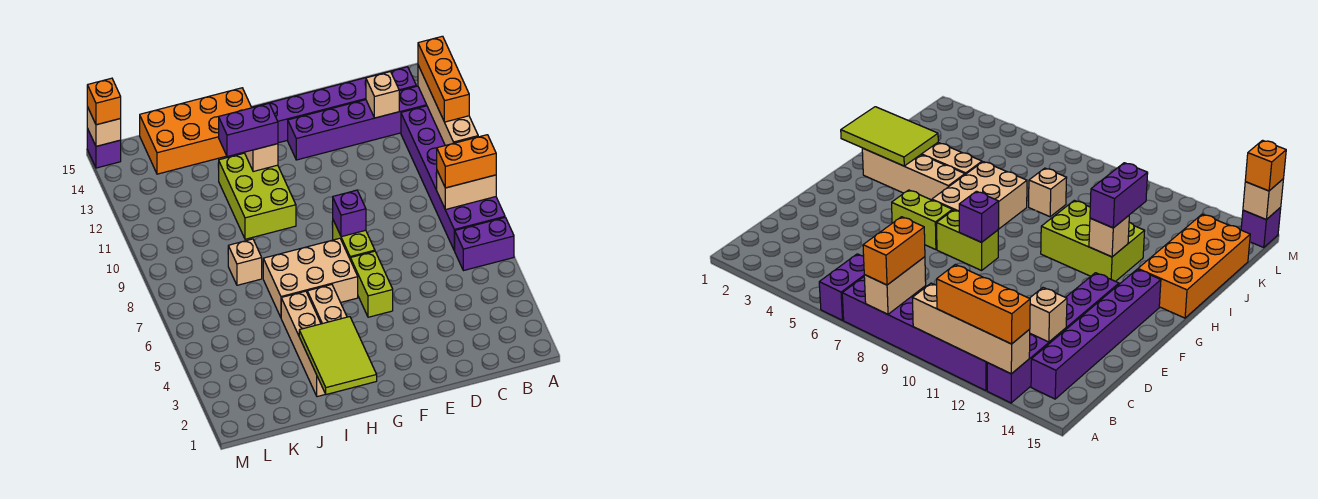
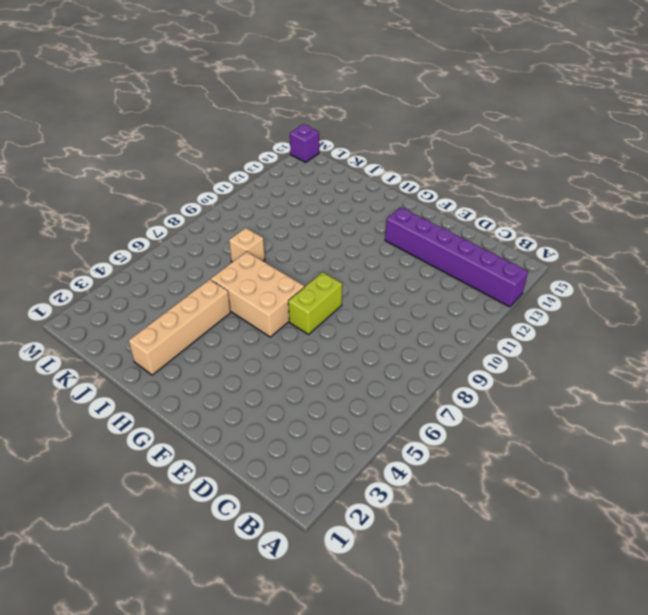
none -> purple brick A6:B6 level 1
none -> purple brick A7:B12 level 1
none -> purple brick B14:G14 level 1

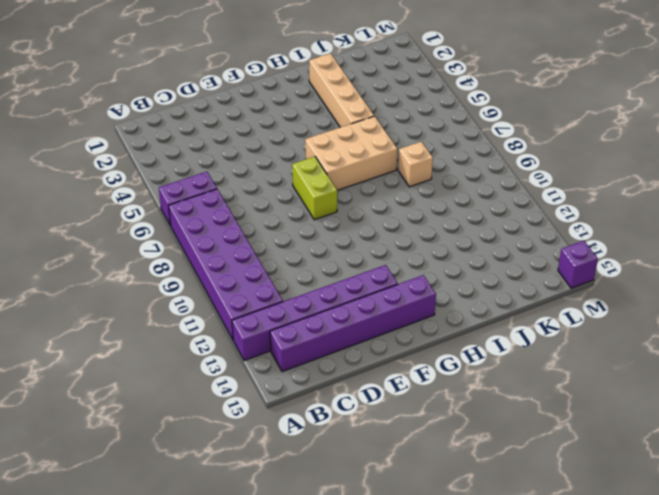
none -> lime brick F5:F6 level 1
none -> tan brick H2:H5 level 1
none -> lime brick H10:I12 level 1

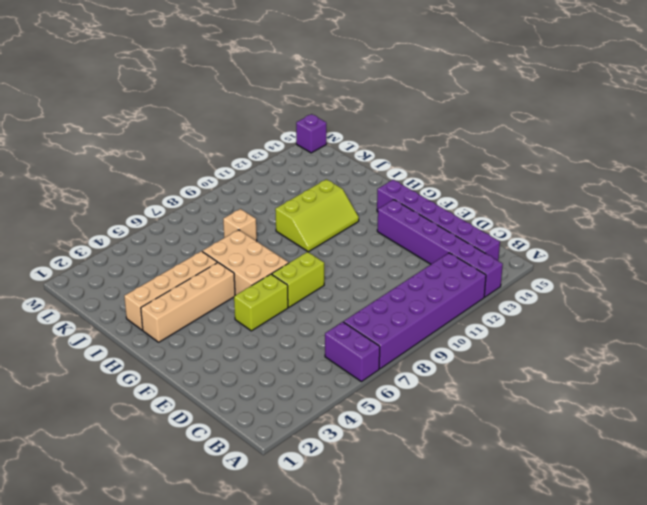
lime slope H10:I12 level 1 top I -> lime brick H10:I12 level 1
none -> orange brick H14:K15 level 1
none -> tan brick A8:B8 level 2
none -> tan brick A10:A13 level 2

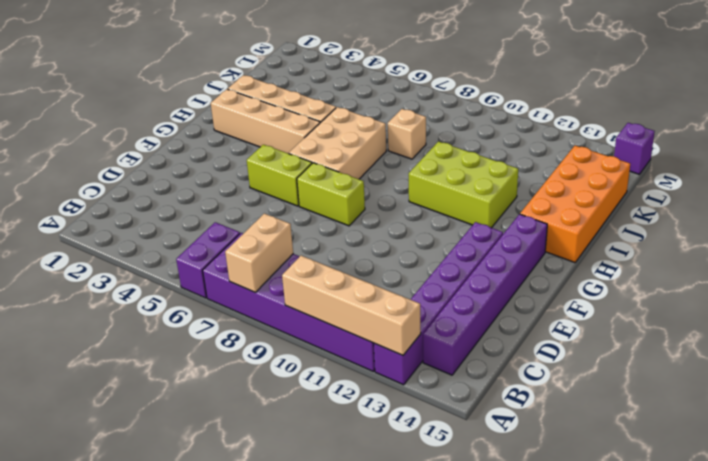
none -> tan brick C13 level 2
none -> purple brick F8 level 2
none -> lime tile H1:I3 level 2

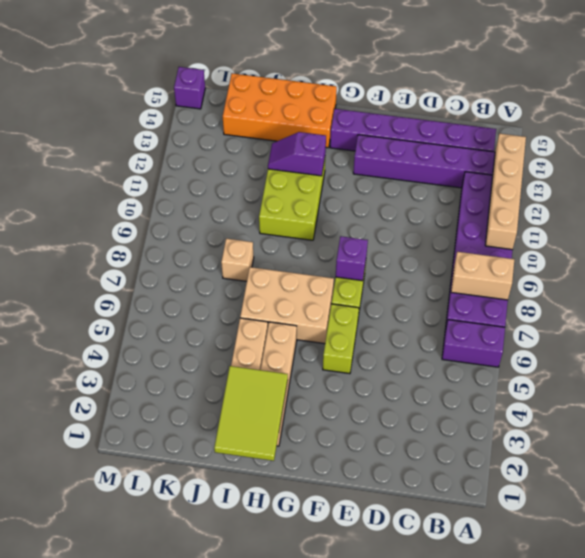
purple slope H12:I12 level 2 top H -> tan brick H12 level 2
none -> tan brick C13 level 2
none -> tan brick M15 level 2
none -> orange brick A8:B8 level 3

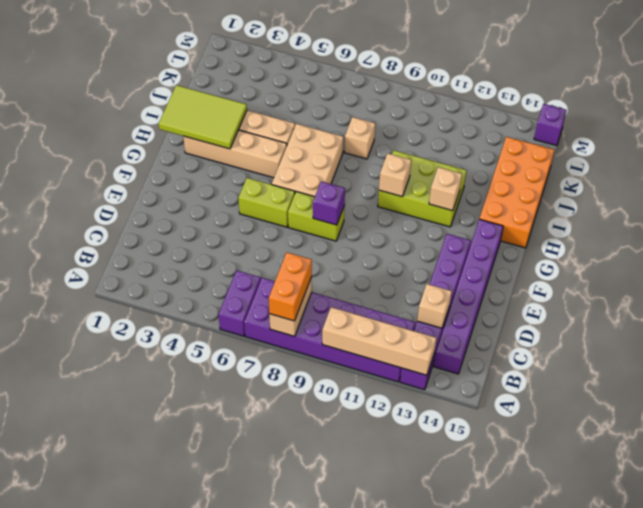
tan brick H10 level 2 -> tan brick M15 level 2
none -> orange brick A11:A13 level 3
none -> purple brick H12:I12 level 3
none -> orange brick M15 level 3

